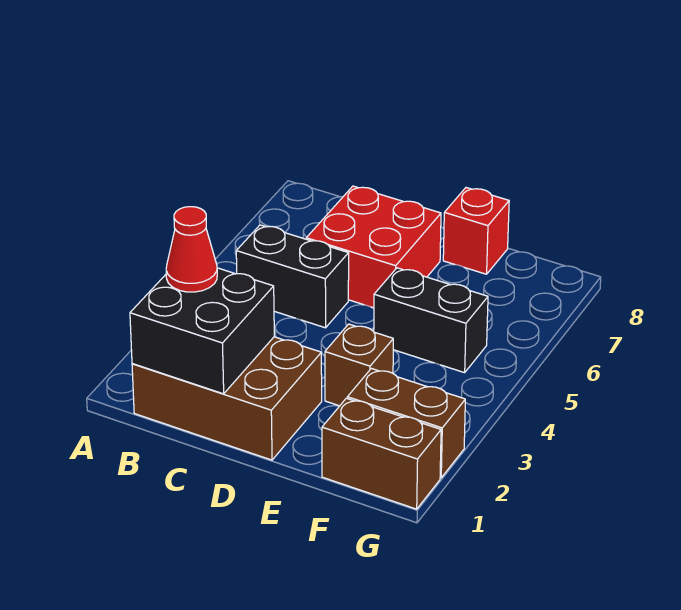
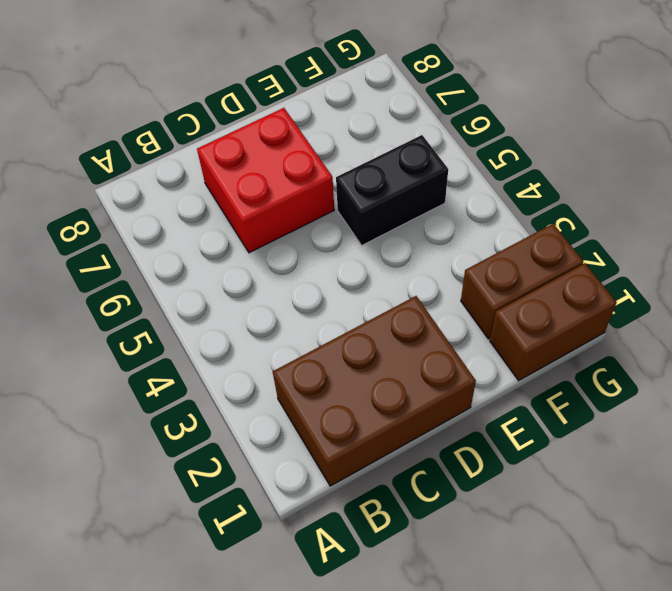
none -> black brick B5:C5 level 1
none -> brown brick E3 level 1

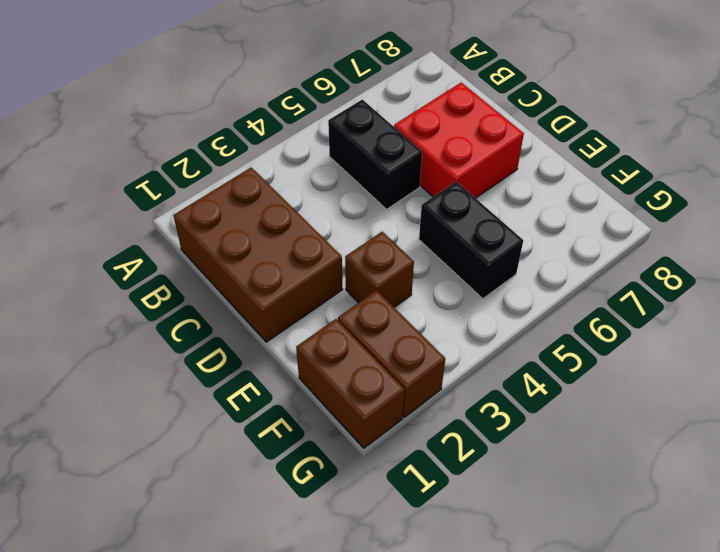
none -> red brick E8 level 1
none -> black brick B1:C2 level 2

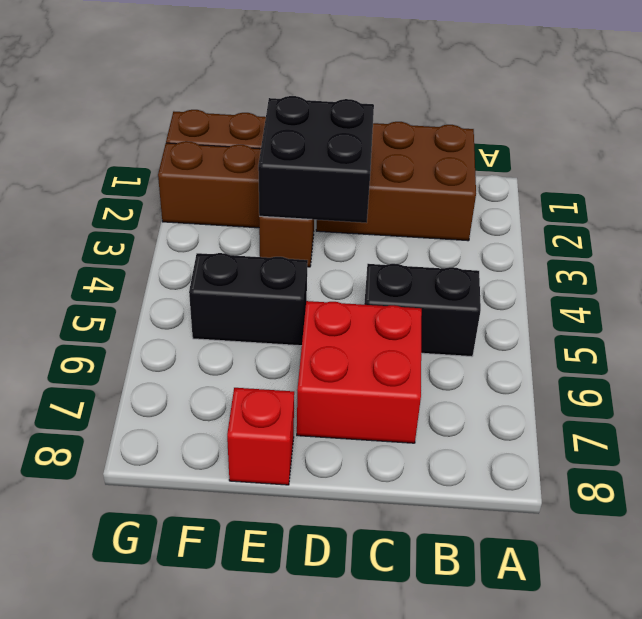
black brick D2:E3 level 2 -> black brick B1:C2 level 2
none -> red cone B2 level 3

